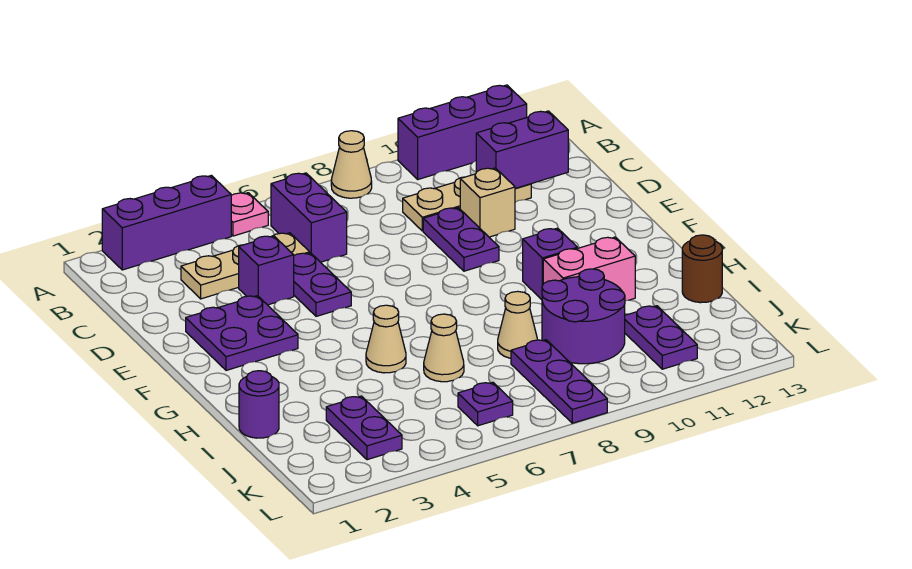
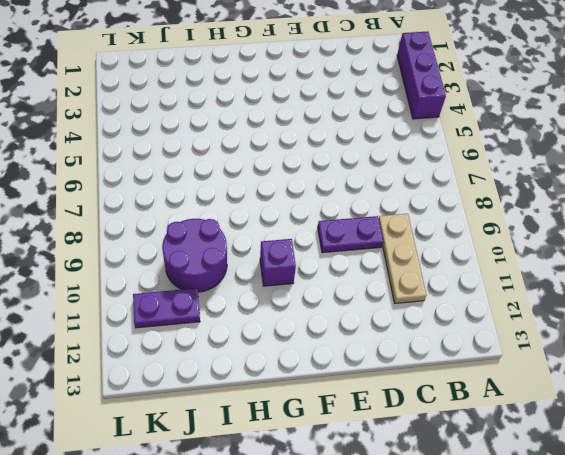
none -> pink plate A5 level 1
none -> tan cone A8 level 1
none -> purple brick A10:A12 level 1

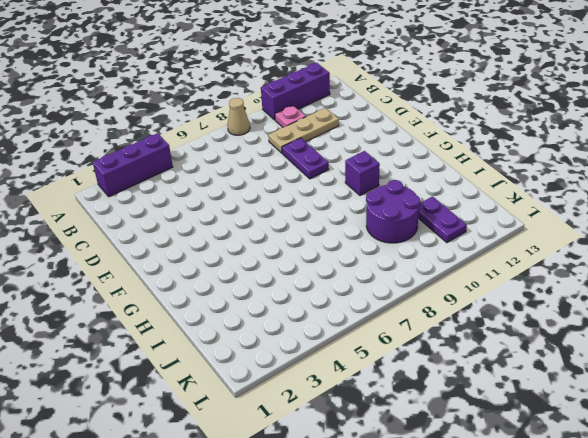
pink plate B10 level 1 -> pink plate A5 level 1
none -> purple brick B6:C6 level 1
none -> tan plate C3:C5 level 1
none -> purple brick D4 level 1

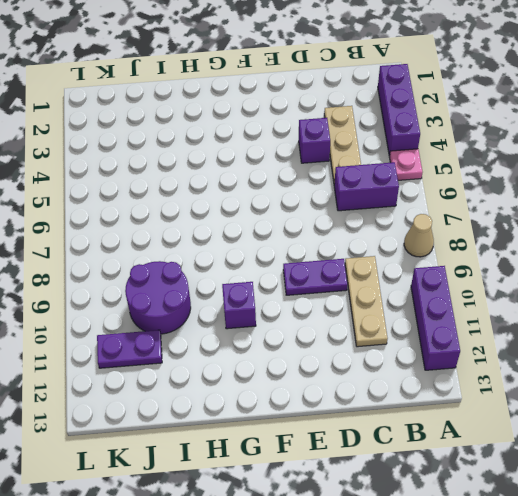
none -> purple plate D5:E5 level 1
none -> tan brick D10 level 1
none -> purple plate E2:F3 level 1

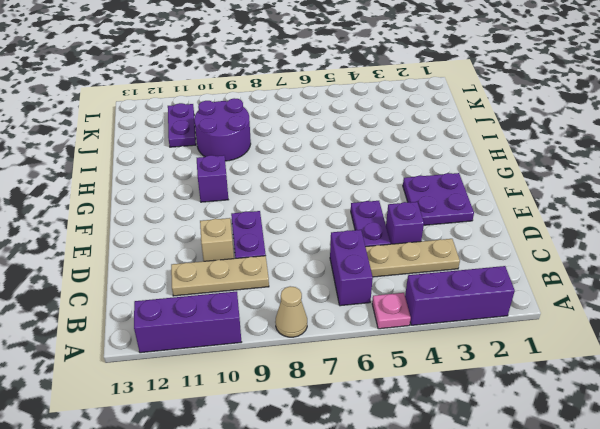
none -> tan cone H5 level 1
none -> pink brick H10:H11 level 1
none -> purple round brick I1 level 1

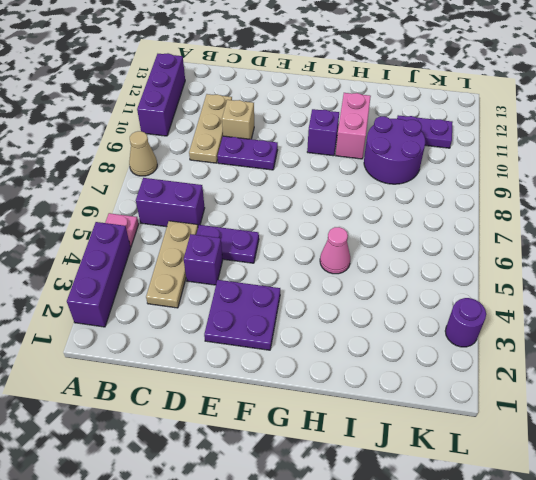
pink cone H5 level 1 -> tan cone H5 level 1
purple round brick L3 level 1 -> purple round brick I1 level 1
none -> tan cone I6 level 1
none -> tan cone I8 level 1
none -> brown round brick I13 level 1

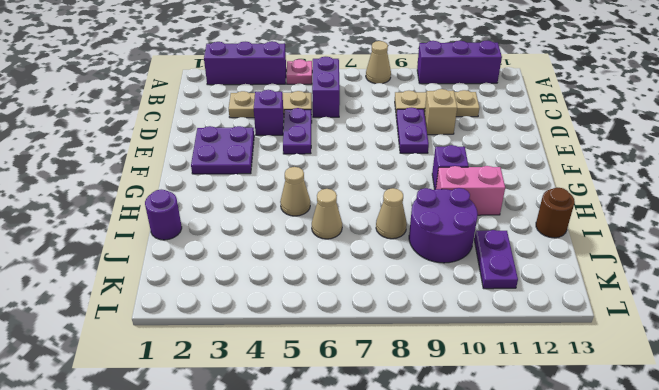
none -> purple plate J3:K3 level 1
none -> purple plate J8:L8 level 1
none -> purple plate K6 level 1

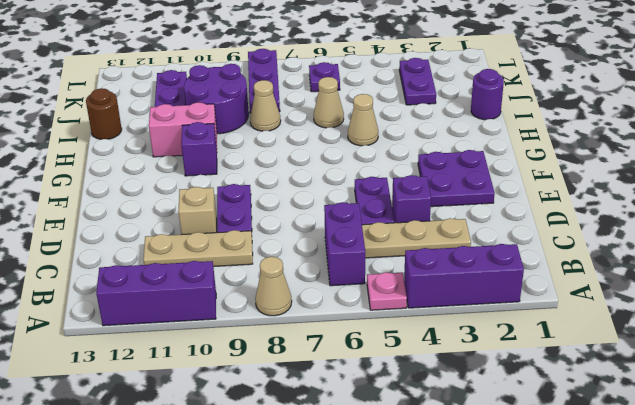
none -> purple brick C11:C12 level 2

